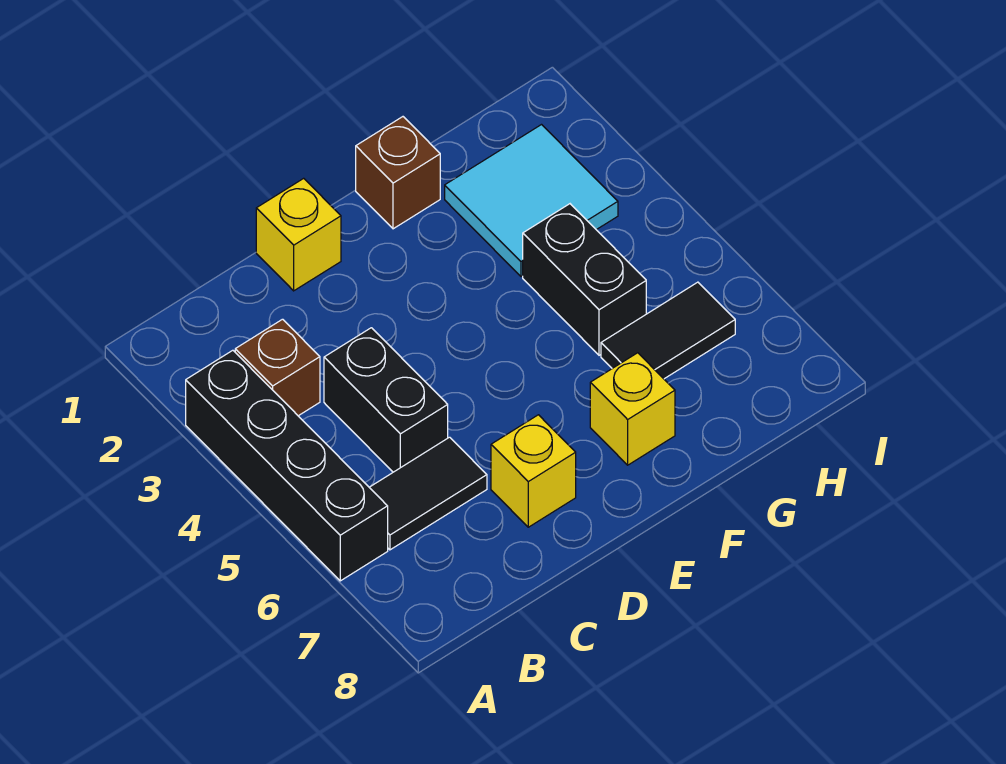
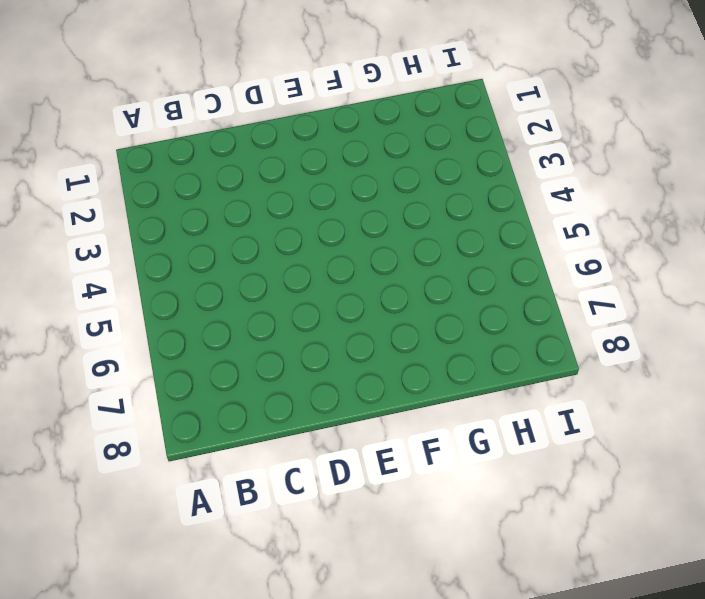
none -> black brick A3:A6 level 1
none -> brown brick B3 level 1

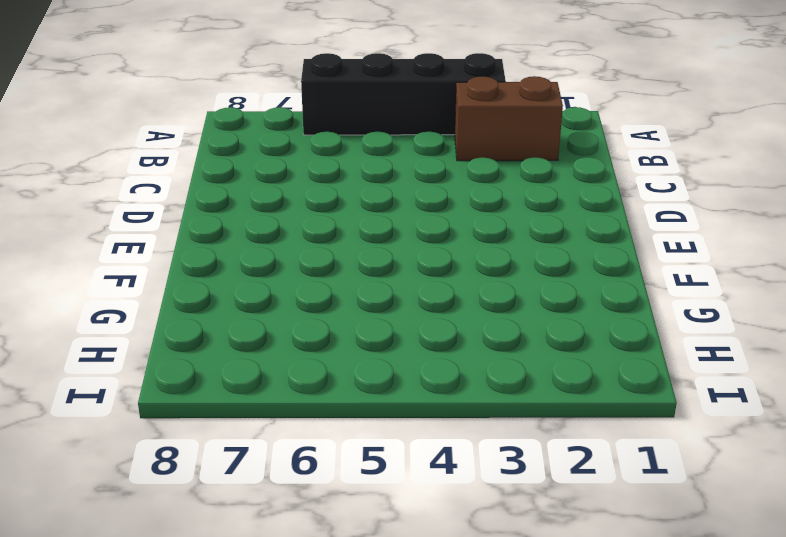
brown brick B2:B3 level 1 -> brown brick B3 level 1
none -> black tile B6:C6 level 1
none -> black brick C4:C5 level 1

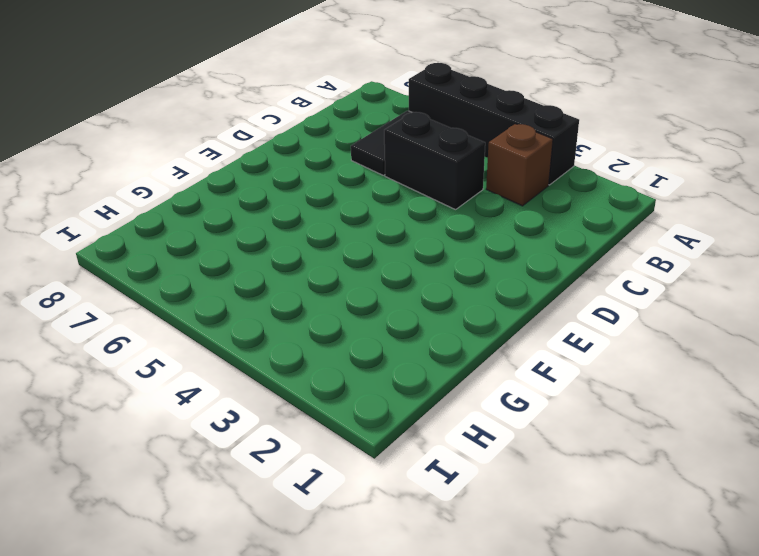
none -> yellow brick D1 level 1
none -> yellow brick D7 level 1

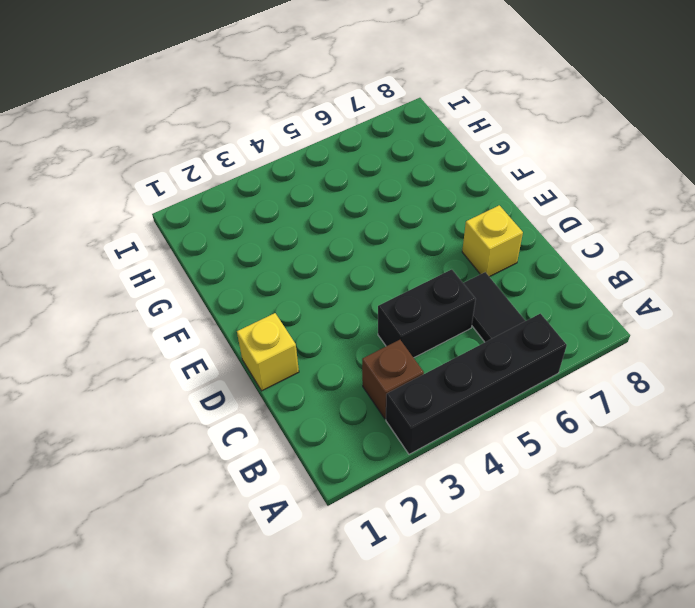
none -> brown brick F1 level 1
none -> yellow brick F7 level 1

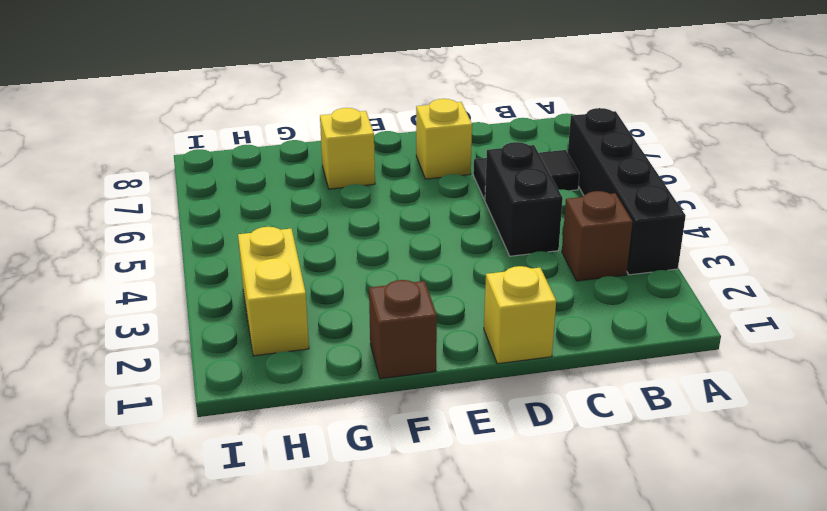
yellow brick H2:H3 level 1 -> cyan tile G2:H3 level 1
none -> black brick G4:G5 level 1
none -> black tile G6:H6 level 1

